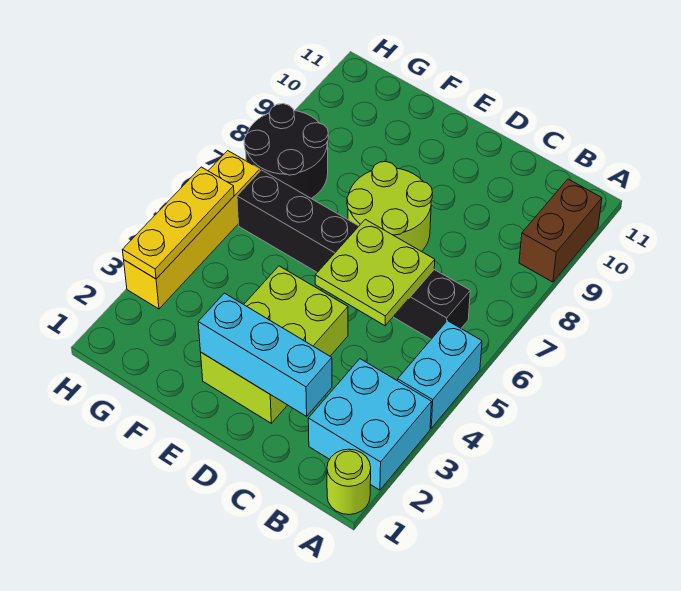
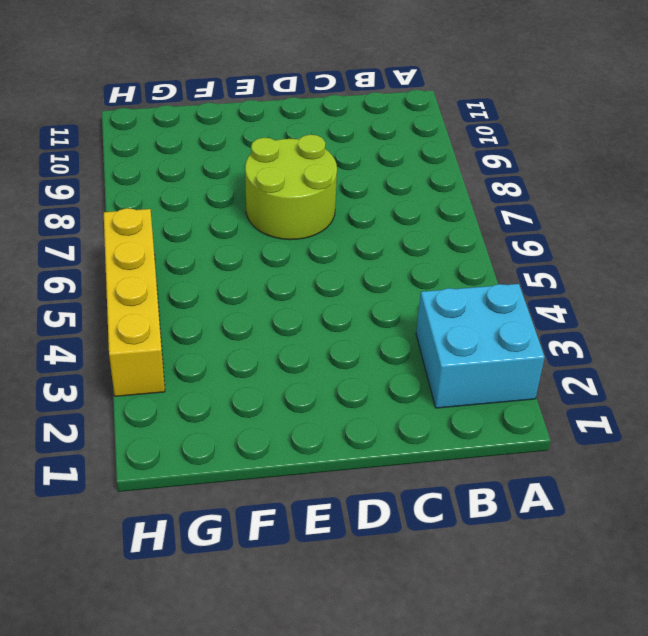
none -> lime round brick A1 level 1
none -> cyan brick A4:A5 level 1
none -> brown brick A9:A10 level 1

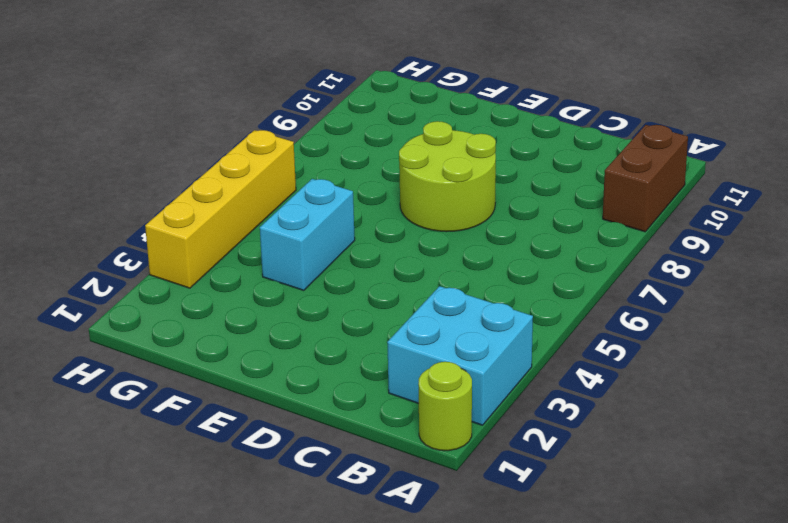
cyan brick F4:F5 level 1 -> cyan brick A4:A5 level 1
none -> black brick B6:G6 level 1
none -> lime brick D2:E4 level 1
none -> black round brick G7:H8 level 1

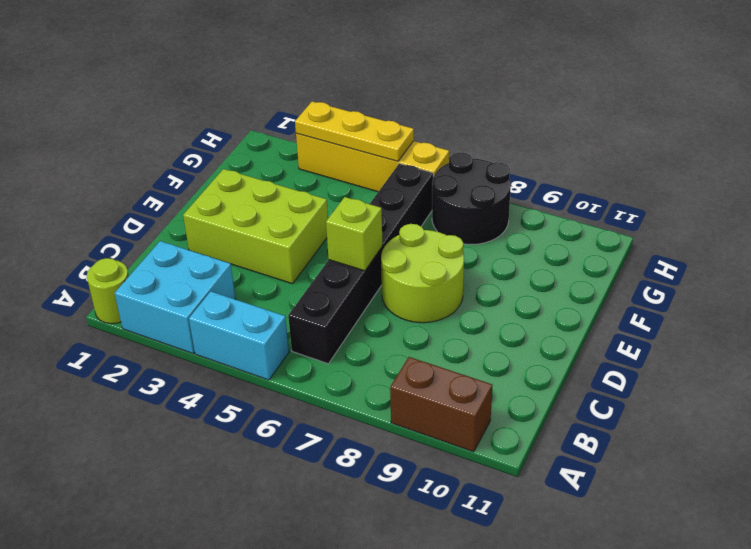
lime brick D6 level 2 -> lime plate C5:D6 level 2
none -> cyan brick C2:E2 level 2

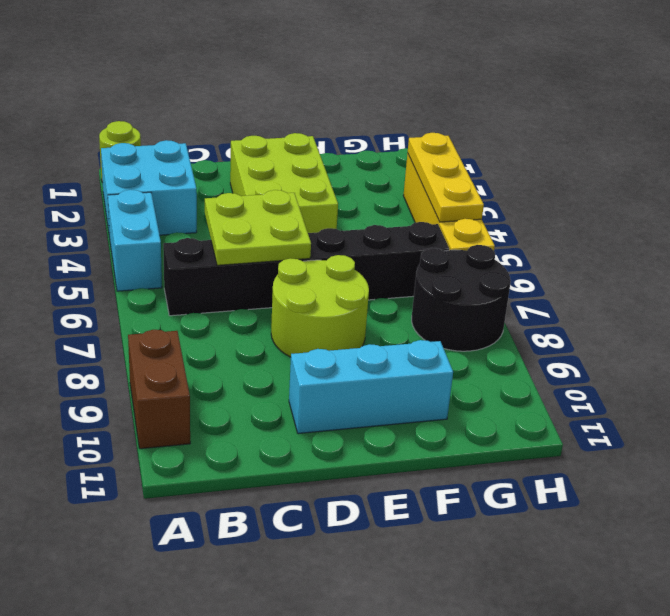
cyan brick D10:F10 level 1 -> cyan brick C2:E2 level 2

